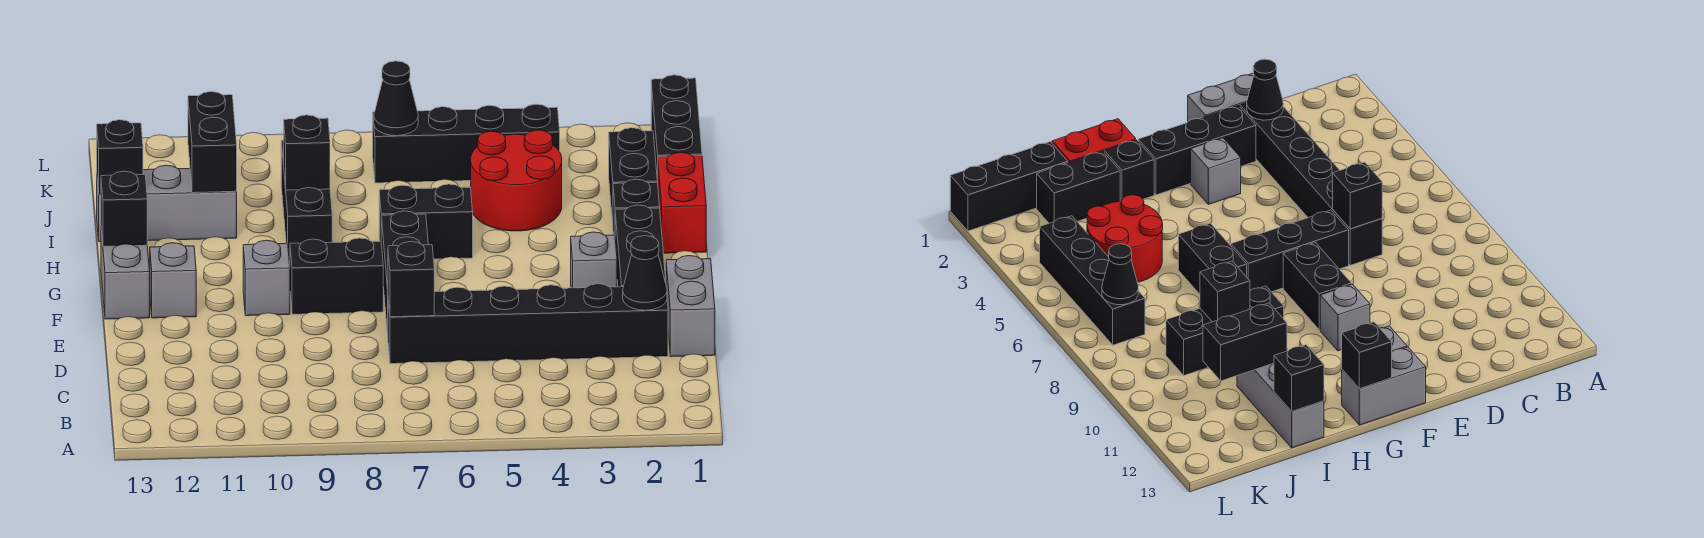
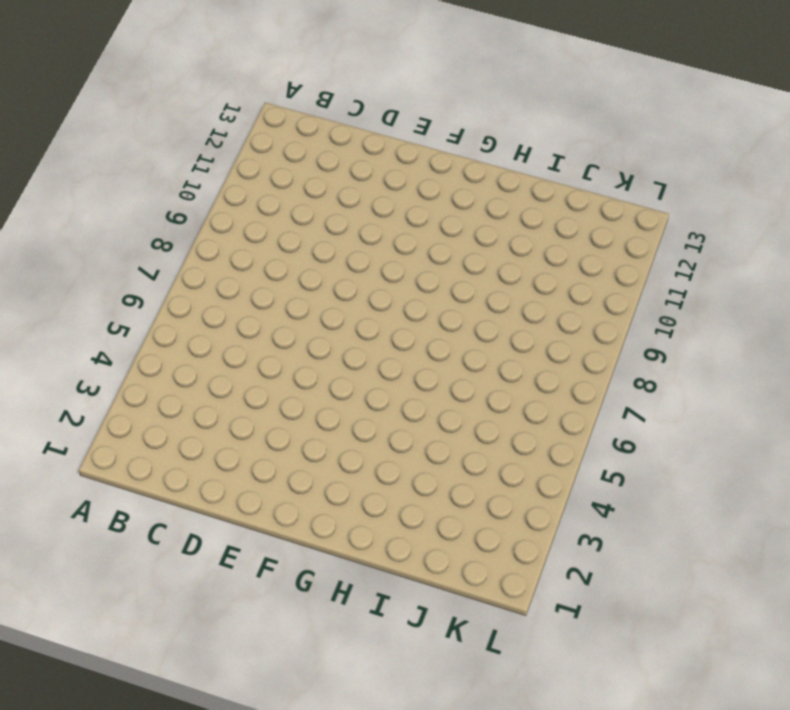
none -> grey brick D1:E1 level 1
none -> black brick D2:D7 level 1
none -> black brick E2:G2 level 1

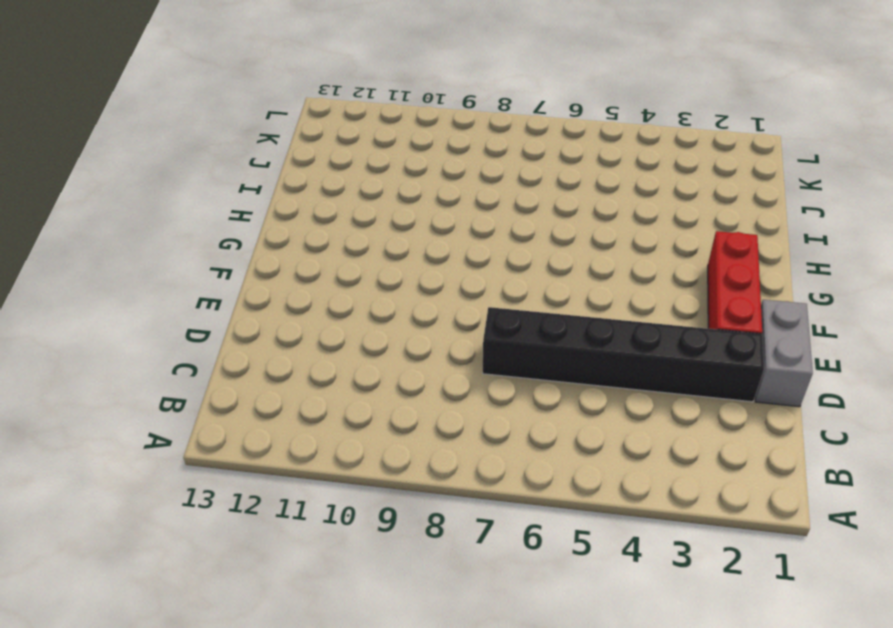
red brick E2:G2 level 1 -> black brick E2:G2 level 1
none -> black brick E7:G7 level 1
none -> grey brick F3 level 1
none -> black brick F8:F9 level 1

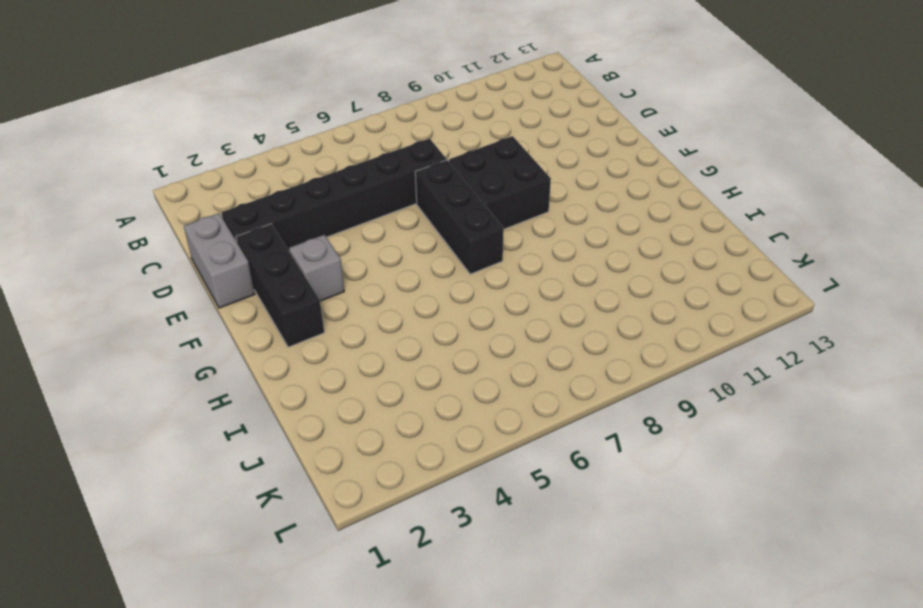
black brick E8:F9 level 1 -> black brick F8:F9 level 1
none -> grey brick F10 level 1
none -> grey brick F12 level 1
none -> grey brick F13:G13 level 1

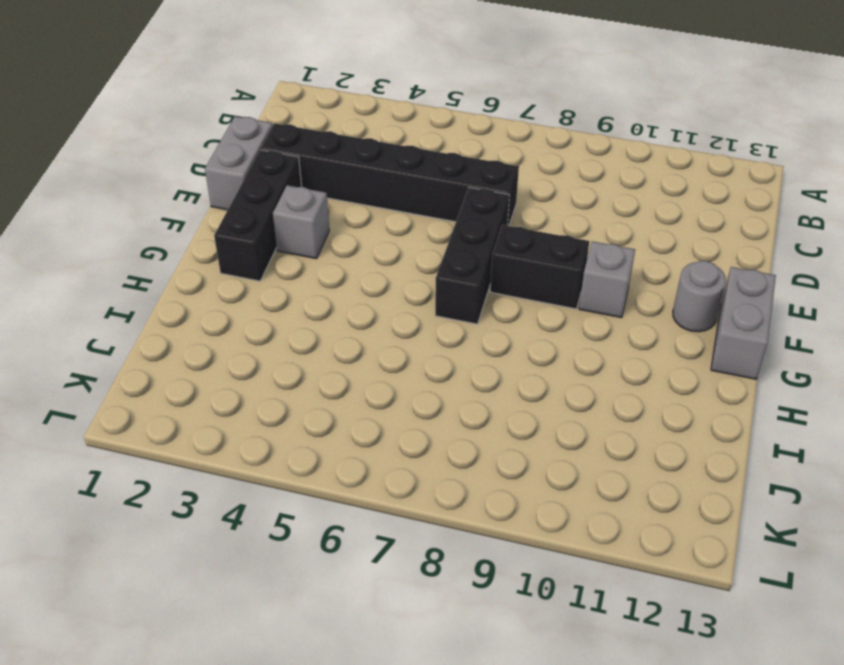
grey round brick F12 level 1 -> grey brick F12 level 1
none -> red brick H1:I1 level 1
none -> black brick H2 level 1
none -> black brick H6:H7 level 1

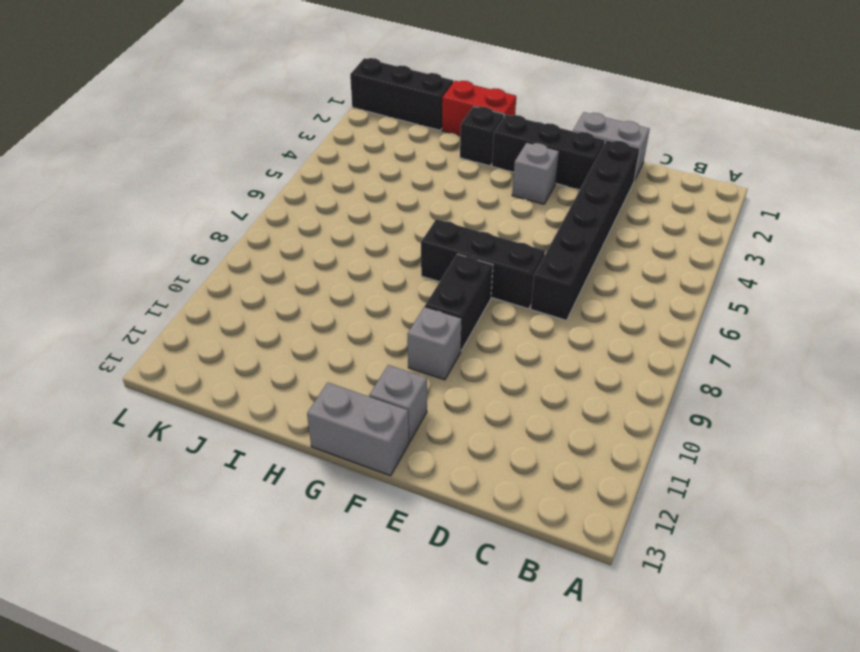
none -> black brick H6:H7 level 1
none -> black brick H9:J9 level 1
none -> black brick I2:J2 level 1

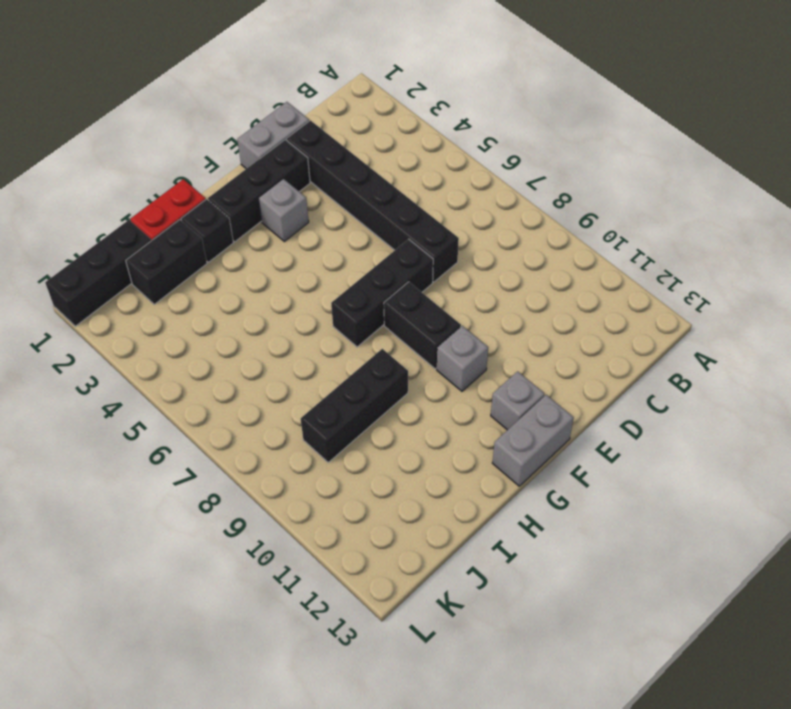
none -> black brick H6:H7 level 1
none -> red round brick I4:J5 level 1
none -> grey brick I11:I13 level 1

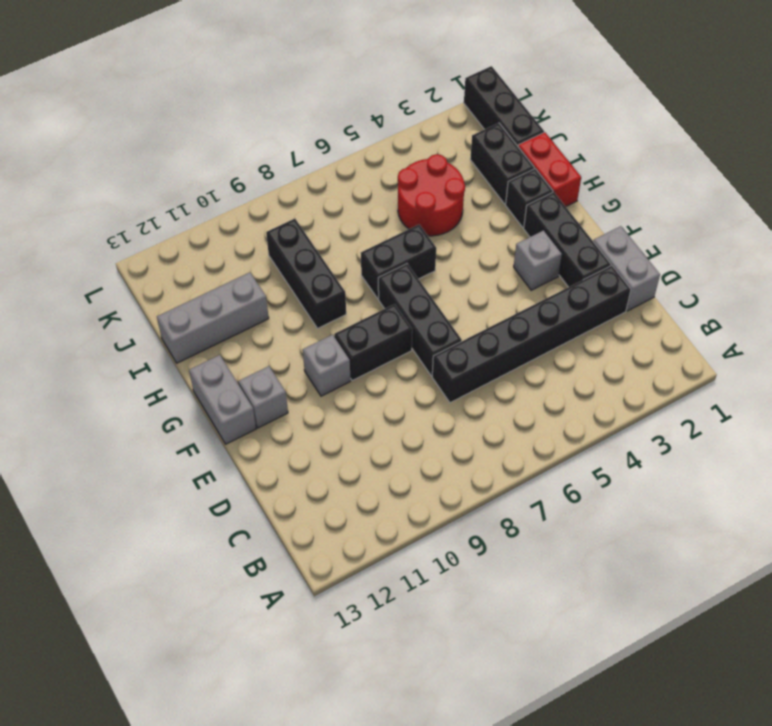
none -> black brick K4:K7 level 1
none -> black cone D2 level 2
none -> black brick D7 level 2

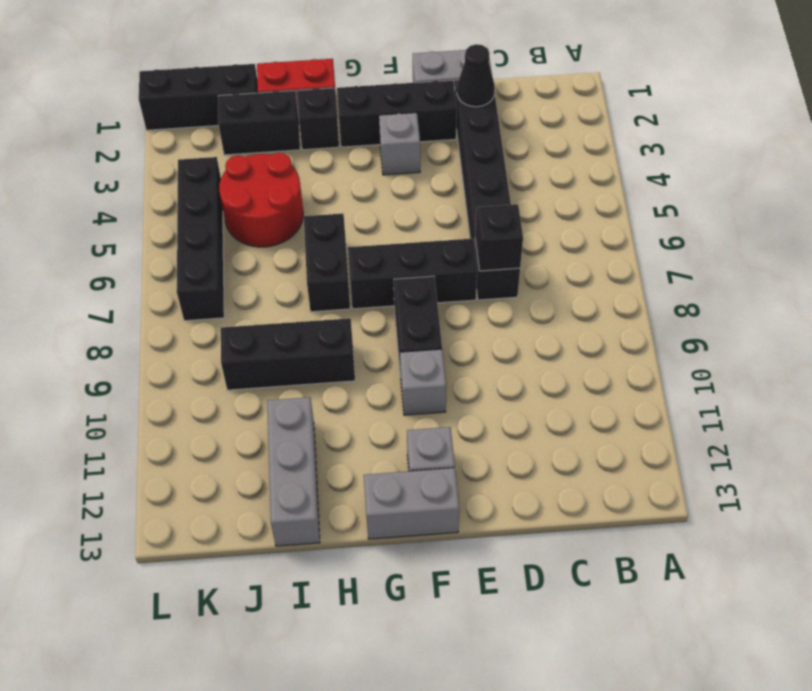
none -> black brick G13 level 2
none -> black brick I9 level 2
none -> black brick I11:J11 level 2

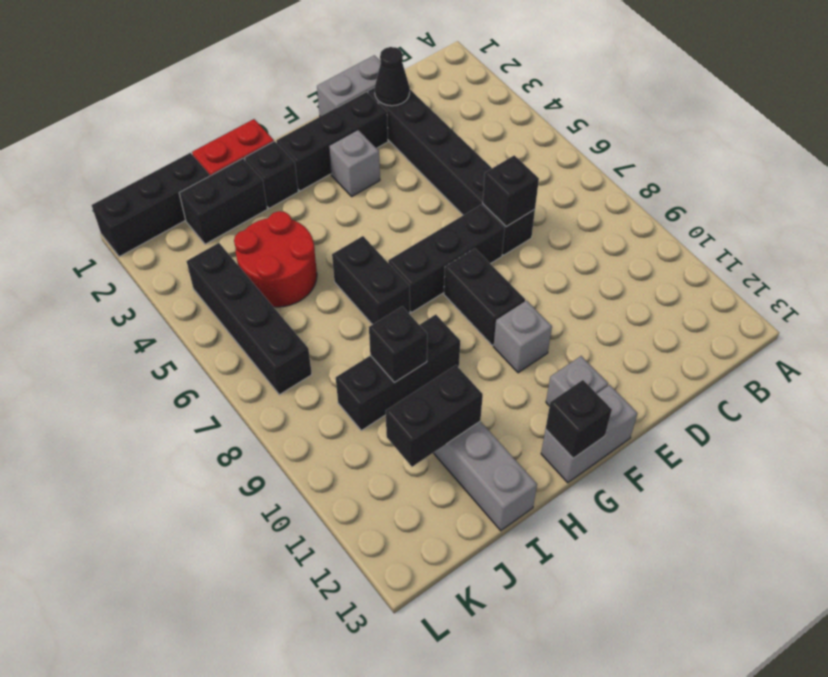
none -> black brick I13 level 2
none -> black cone K7 level 2

